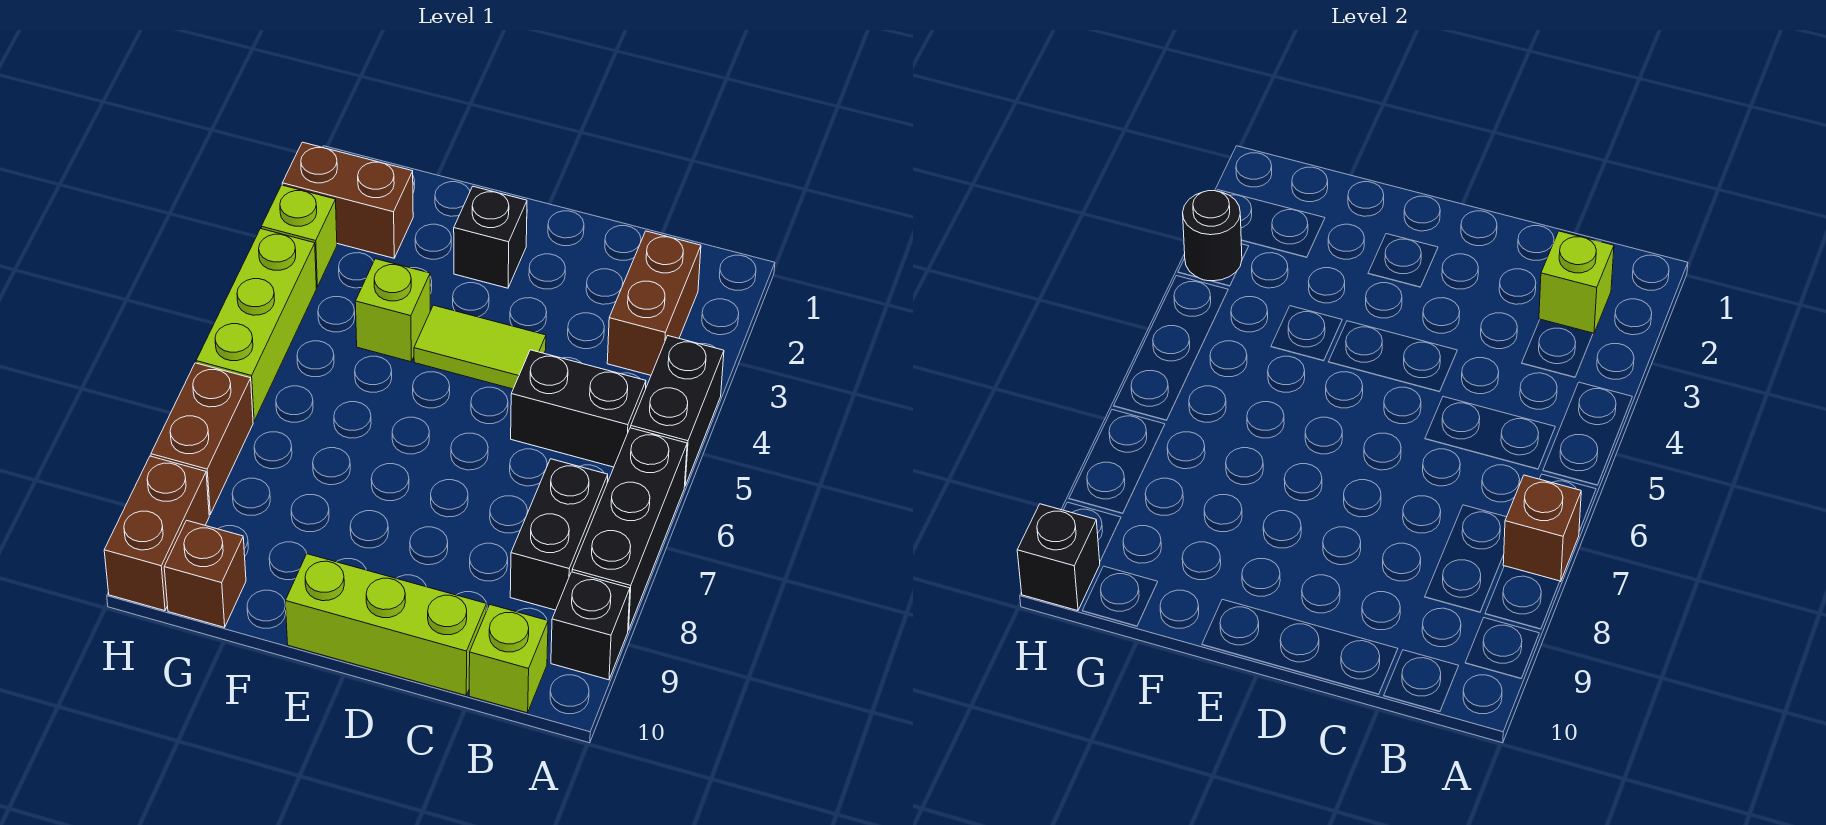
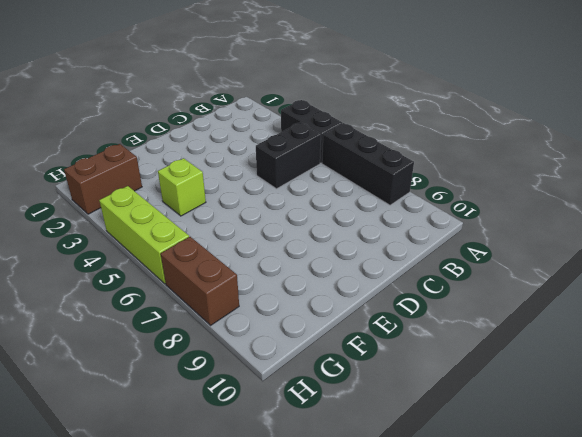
none -> black brick A9 level 1
none -> brown brick B2:B3 level 1
none -> black brick B7:B8 level 1

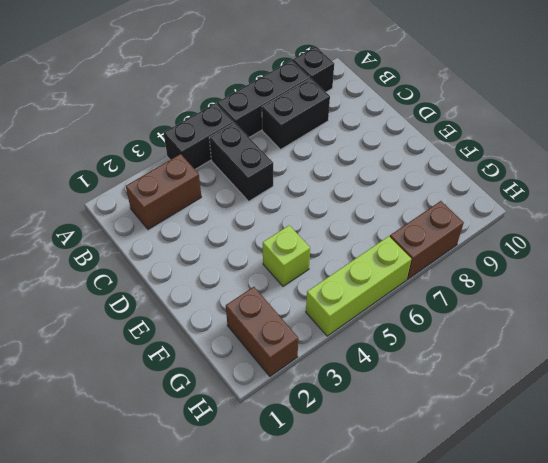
none -> lime brick B10 level 1
none -> lime brick C10:E10 level 1
none -> lime tile D4:E4 level 1

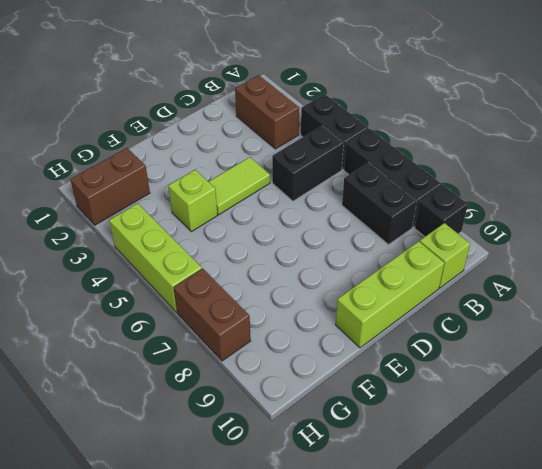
none -> black brick E2 level 1
none -> brown brick G10 level 1
none -> lime brick H3 level 1

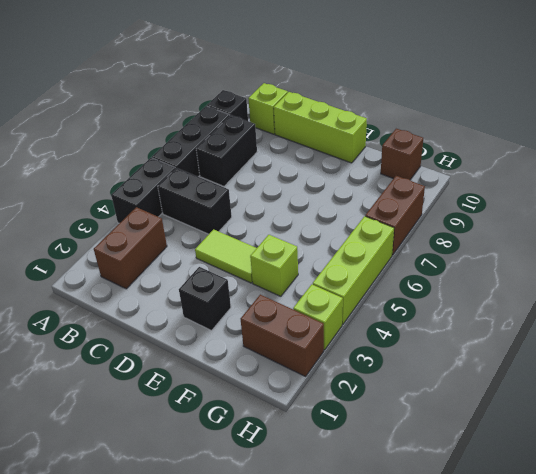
none -> brown brick H9:H10 level 1
none -> brown brick A7 level 2
none -> lime brick B2 level 2

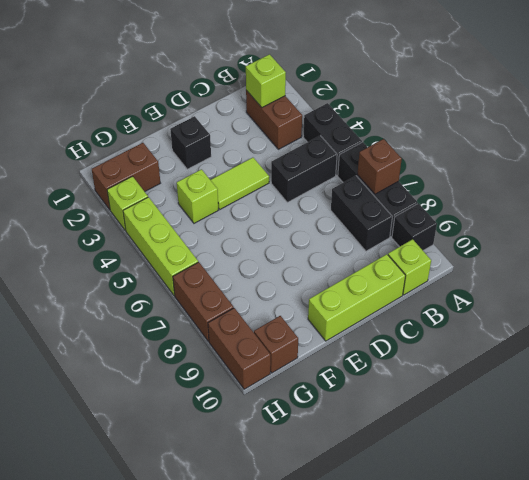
none -> black round brick H3 level 2
none -> black brick H10 level 2

